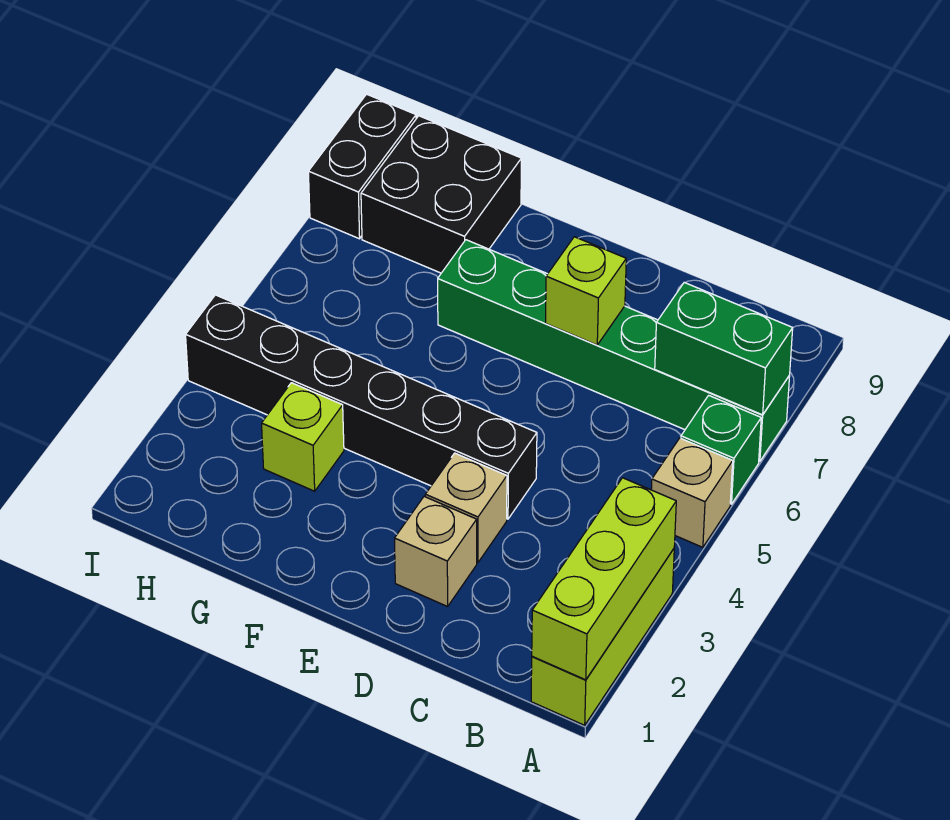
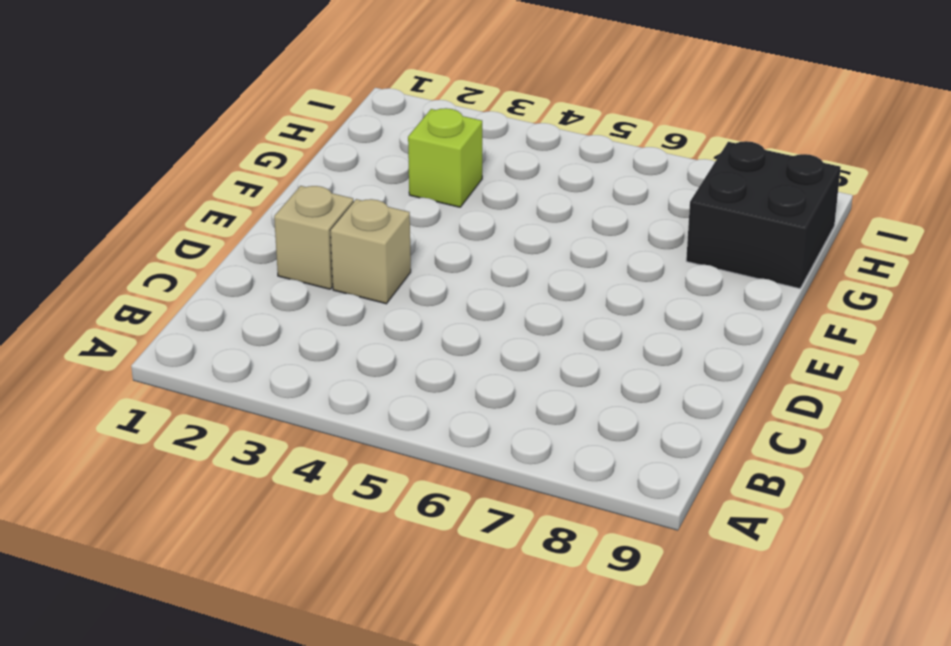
none -> lime brick A1:A3 level 1
none -> tan brick A5 level 1
none -> green brick A6 level 1

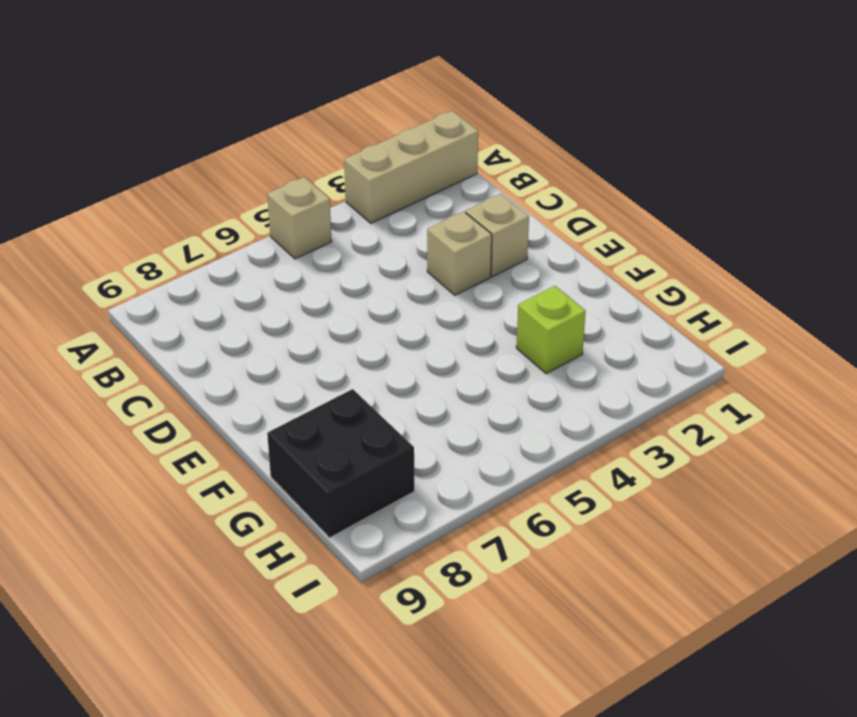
tan brick A1:A3 level 1 -> lime brick A1:A3 level 1
none -> green brick A6 level 1
none -> green brick A7:F7 level 1
none -> black brick D4:I4 level 1

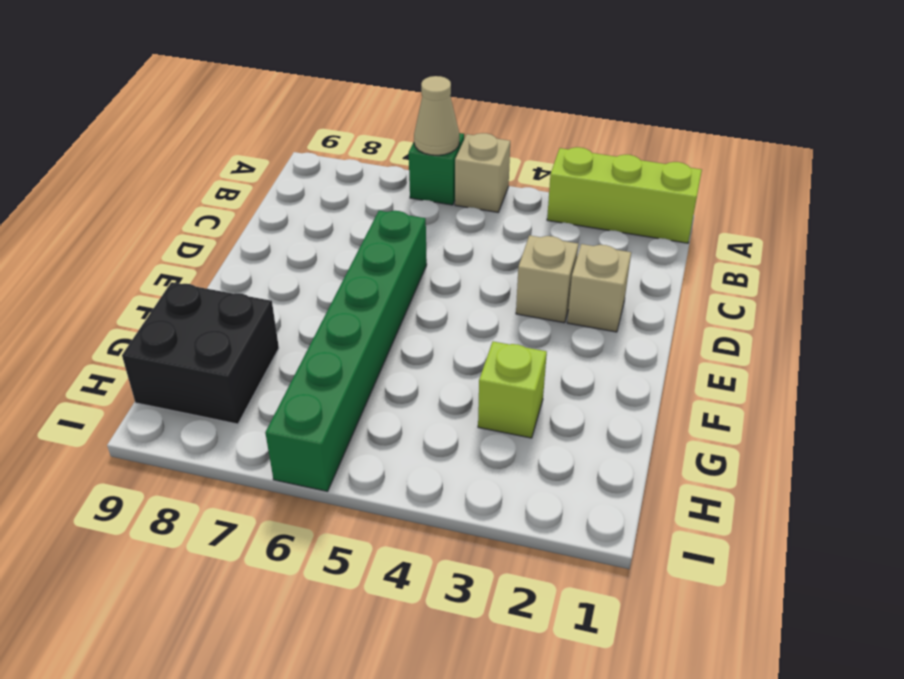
tan cone A6 level 2 -> none
green brick D6:I6 level 1 -> green brick A7:F7 level 1
none -> black brick D4:I4 level 1
none -> black brick I8:I9 level 1
none -> lime brick A1:A3 level 2

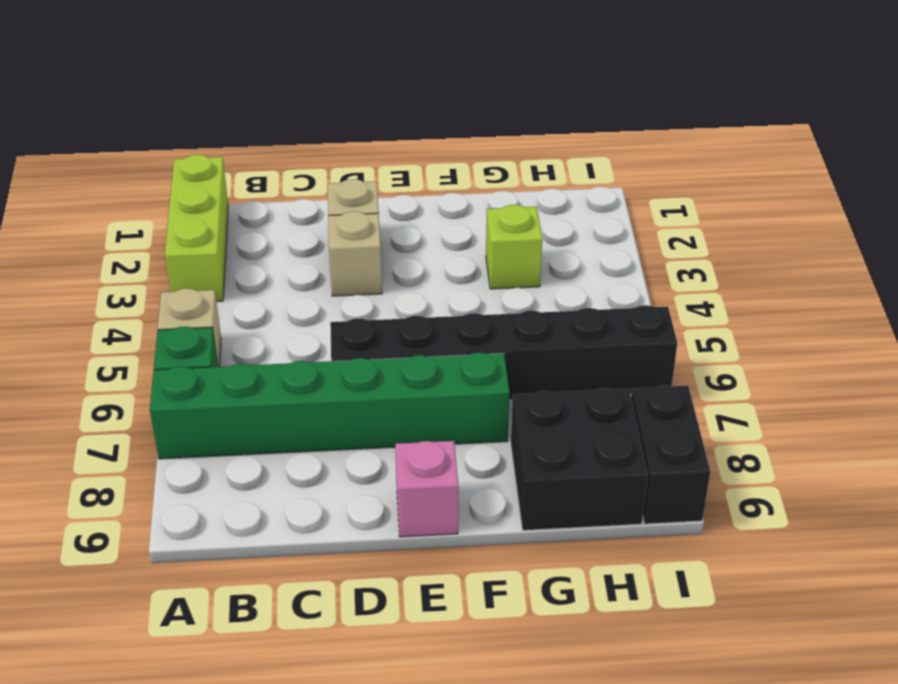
black brick D6:I6 level 1 -> black brick D4:I4 level 1
pink brick E9 level 1 -> none
none -> lime brick A1:A3 level 2
none -> green brick A7:B7 level 2
none -> lime brick D7 level 2

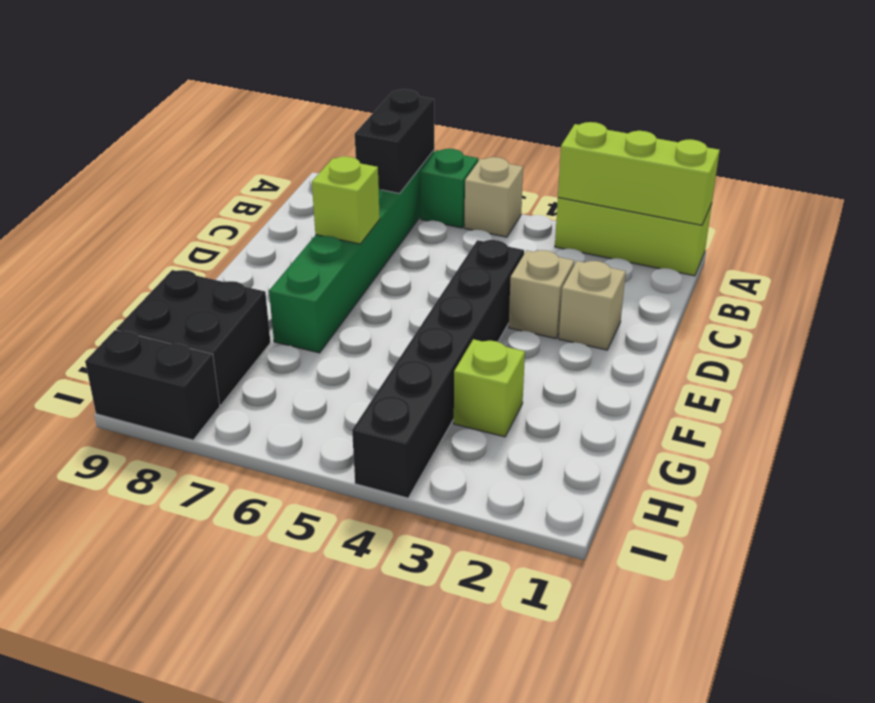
black brick A7:B7 level 2 -> green brick A7:B7 level 2

